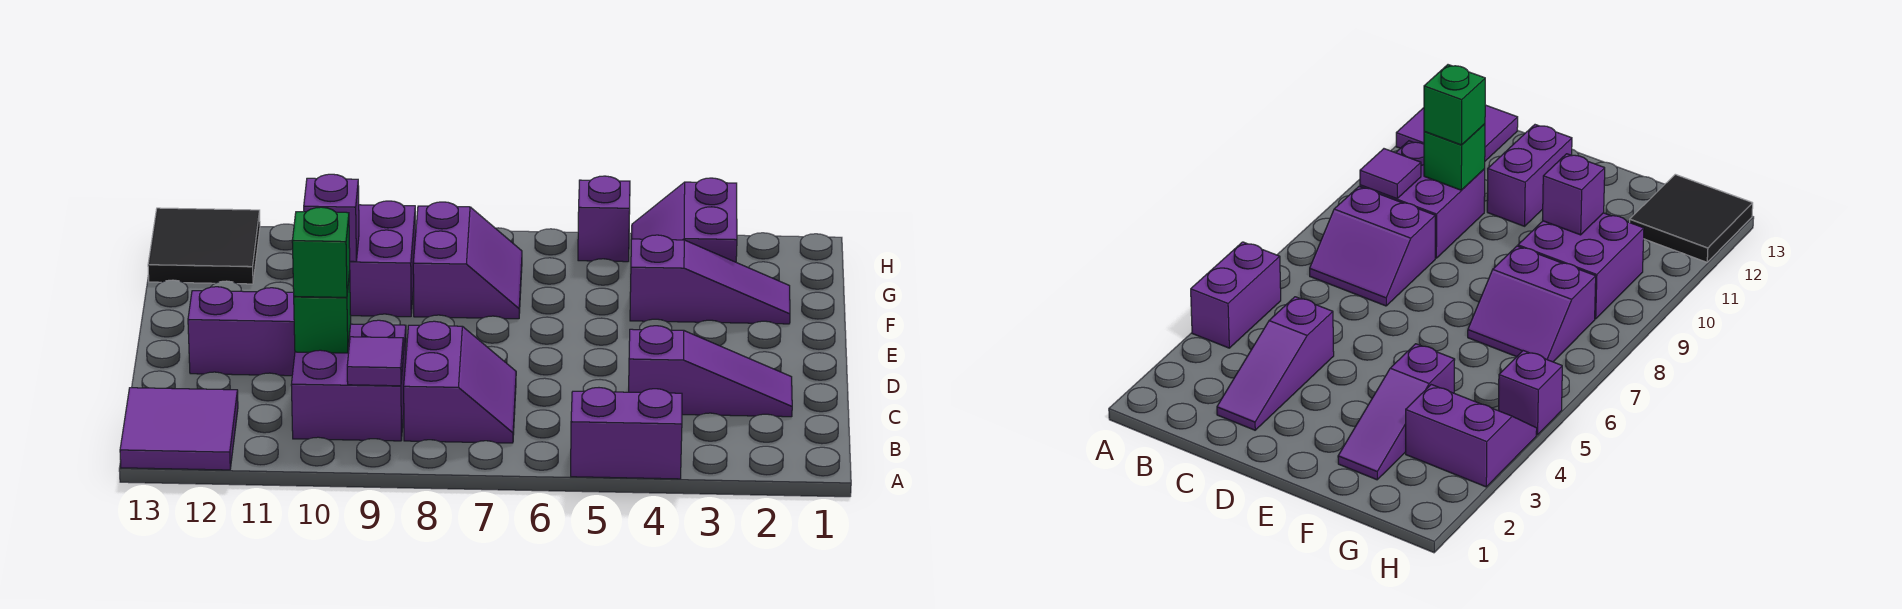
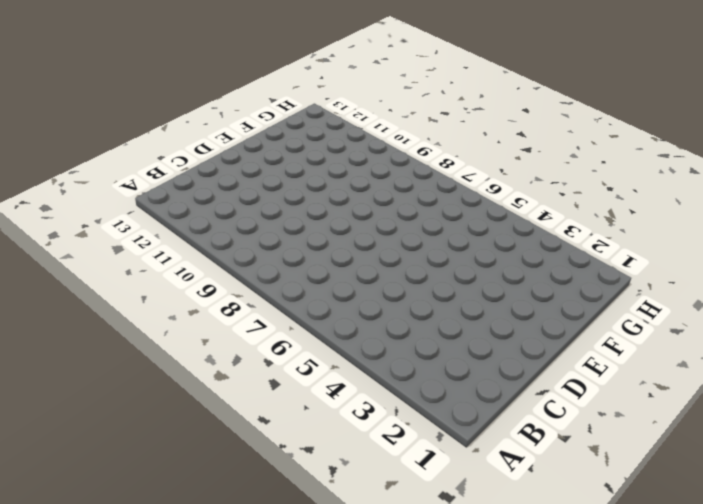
none -> purple brick A4:A5 level 1
none -> purple tile A12:B13 level 1
none -> purple slope B7:C8 level 1 top 8

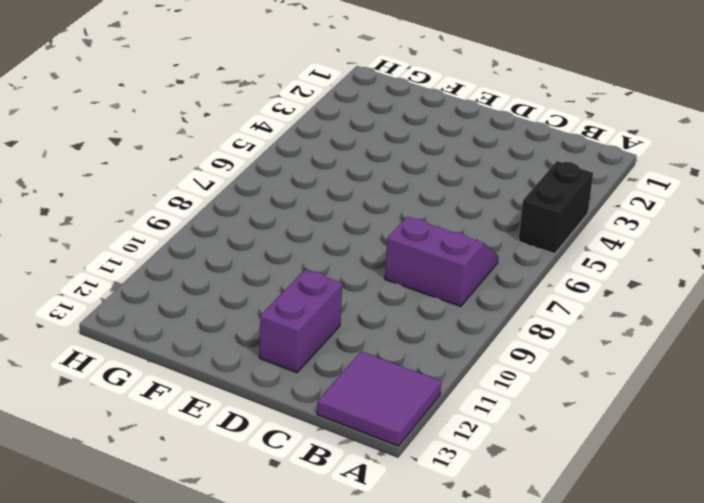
black brick A4:A5 level 1 -> purple brick A4:A5 level 1
none -> purple brick B9:C10 level 1
none -> purple slope C2:C4 level 1 top 4
none -> purple slope F2:F4 level 1 top 4

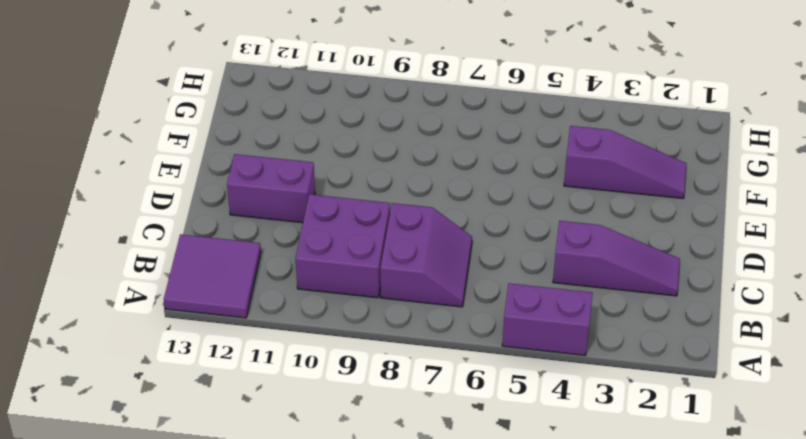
none -> purple slope F7:G8 level 1 top 8
none -> purple brick F9:G10 level 1
none -> purple slope G3:H4 level 1 top 3

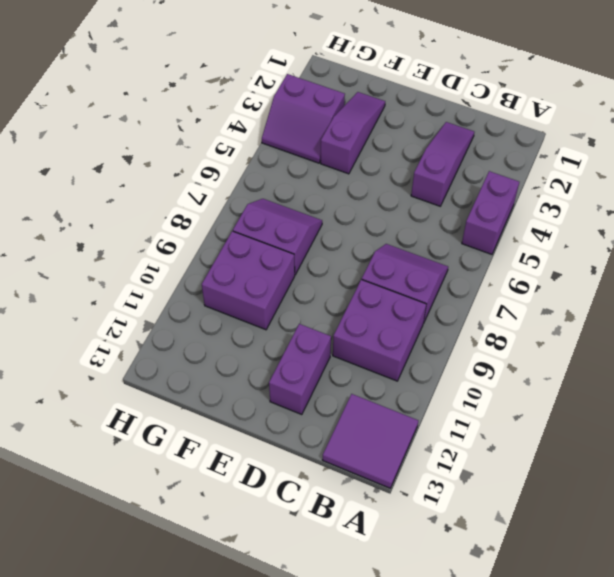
none -> black tile G12:H13 level 1
none -> purple brick H5 level 1
none -> purple tile B9 level 2

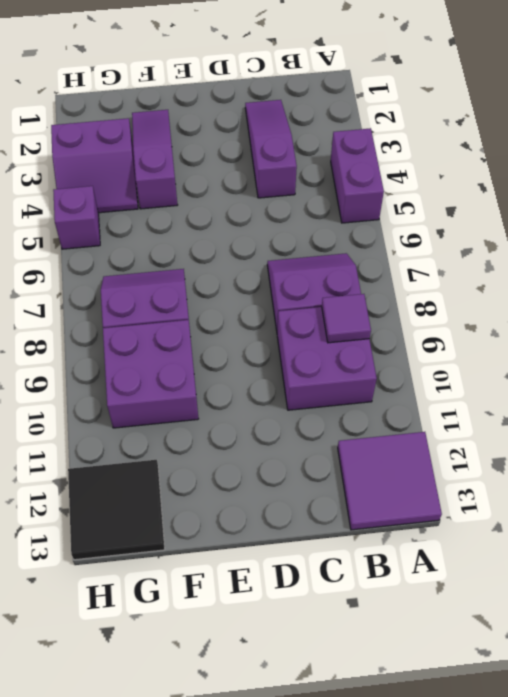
none -> purple brick D11:D12 level 1
none -> green brick C10 level 2
none -> purple brick F10 level 2

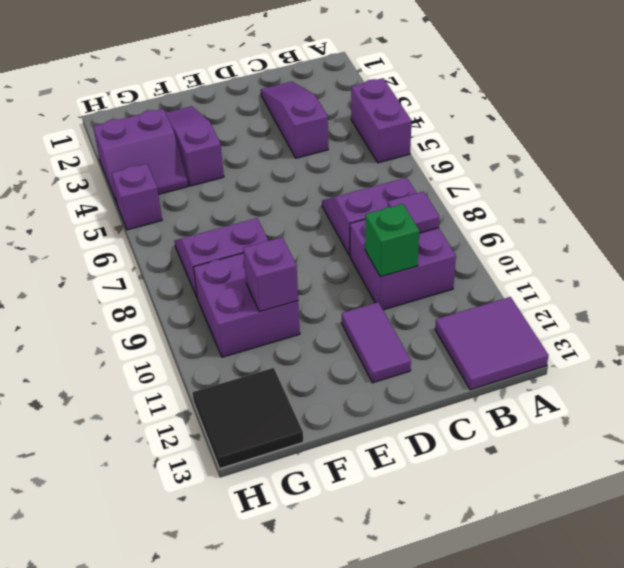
purple tile D11:D12 level 1 -> purple brick D11:D12 level 1
none -> green brick C10 level 3

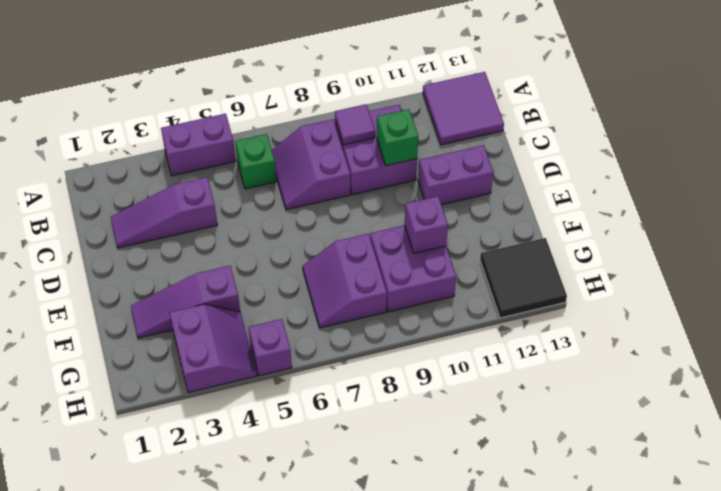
green brick B6 level 1 -> green brick C10 level 3

